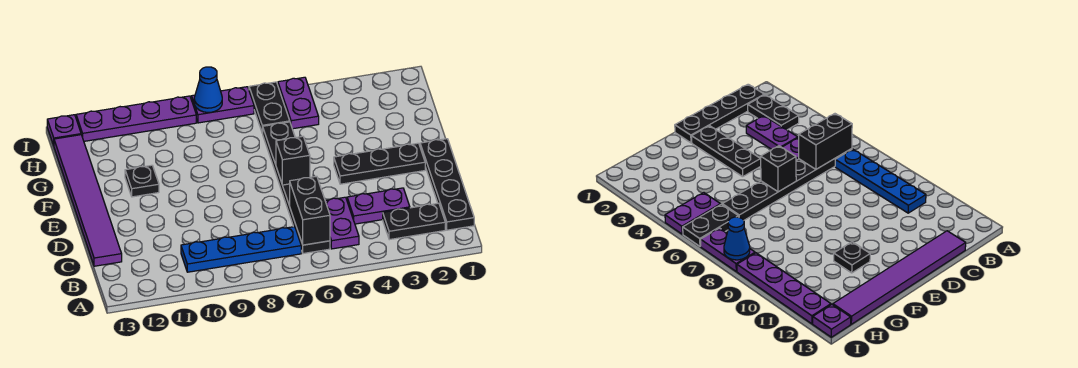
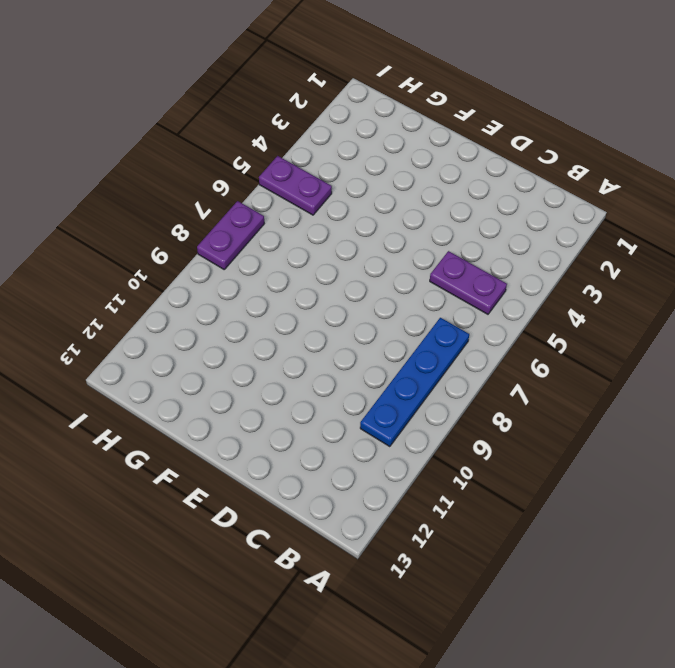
none -> black plate B1:E1 level 1
none -> black plate B2:B3 level 1
none -> black plate B6:G6 level 1

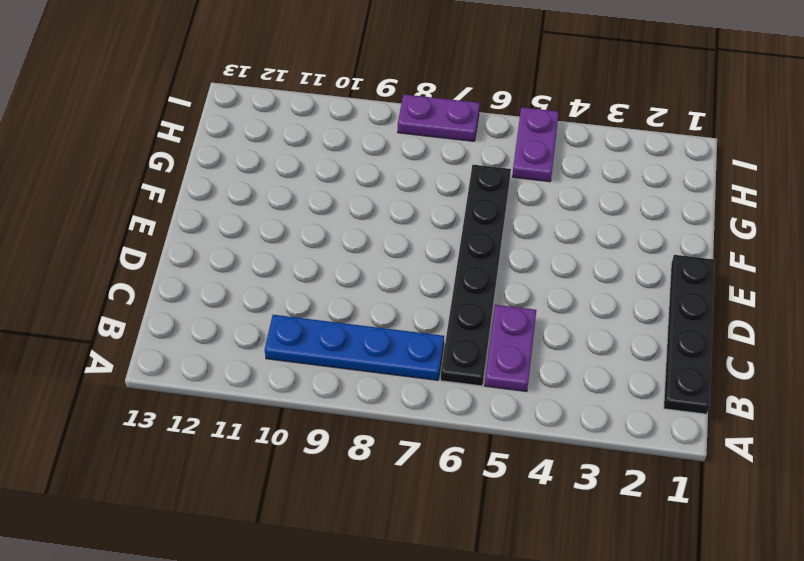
none -> black plate B2:B3 level 1
none -> purple plate C3:C4 level 1
none -> purple tile C13:H13 level 1

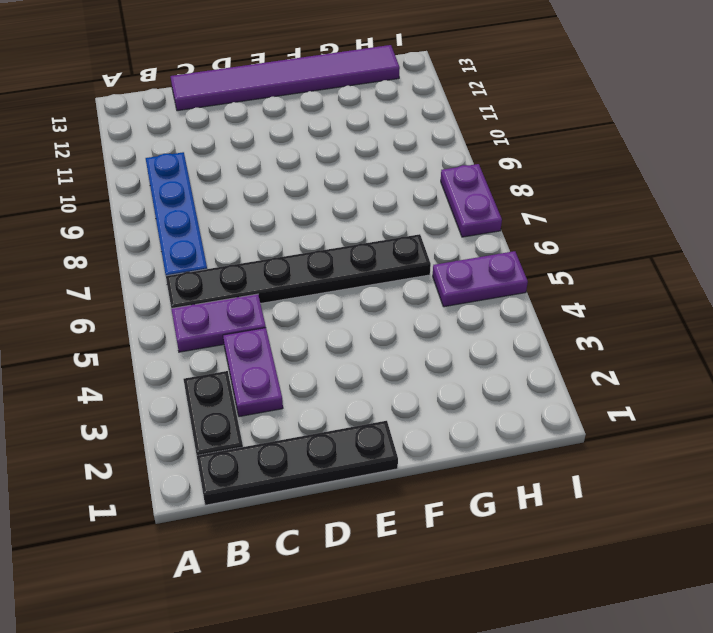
none -> black plate E2:E4 level 1
none -> black plate F11 level 1
none -> black plate H6:I6 level 1

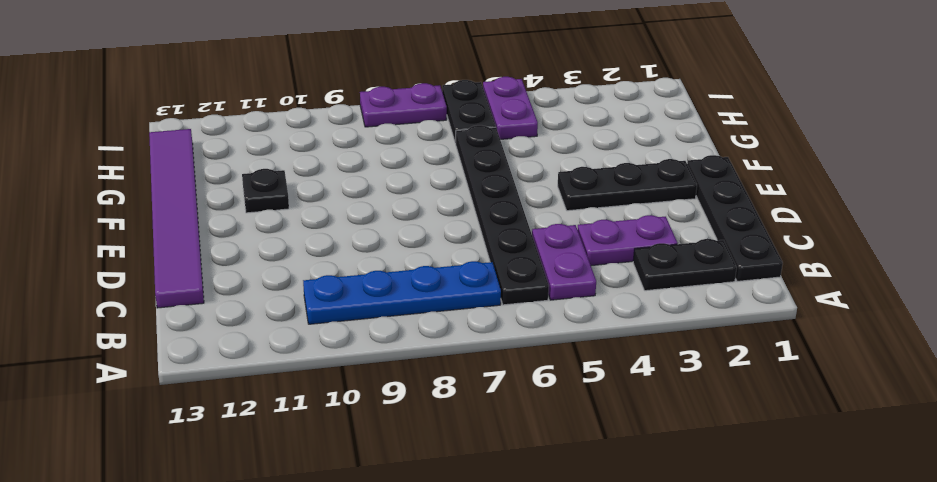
none -> purple plate I9:I12 level 1
none -> purple plate I13 level 1
none -> black brick B6:C6 level 2

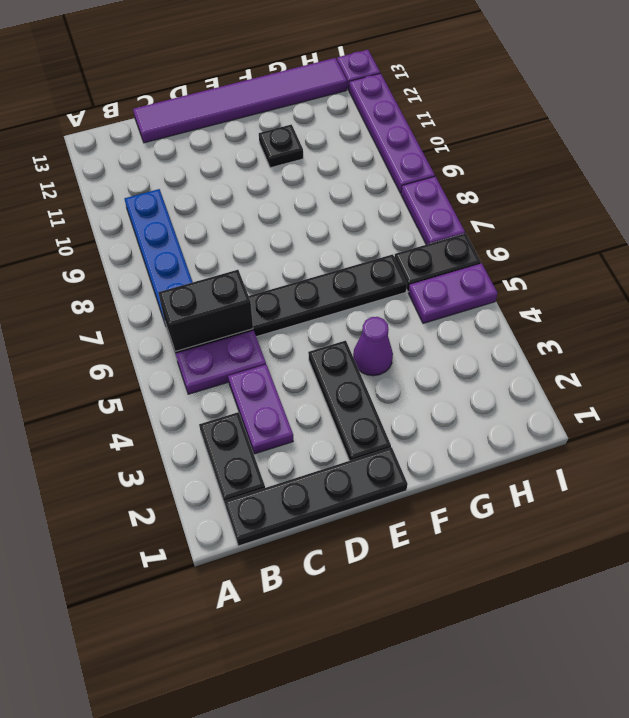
purple cone F4 level 1 -> none
none -> black brick E6 level 2
none -> blue cone I8 level 2

